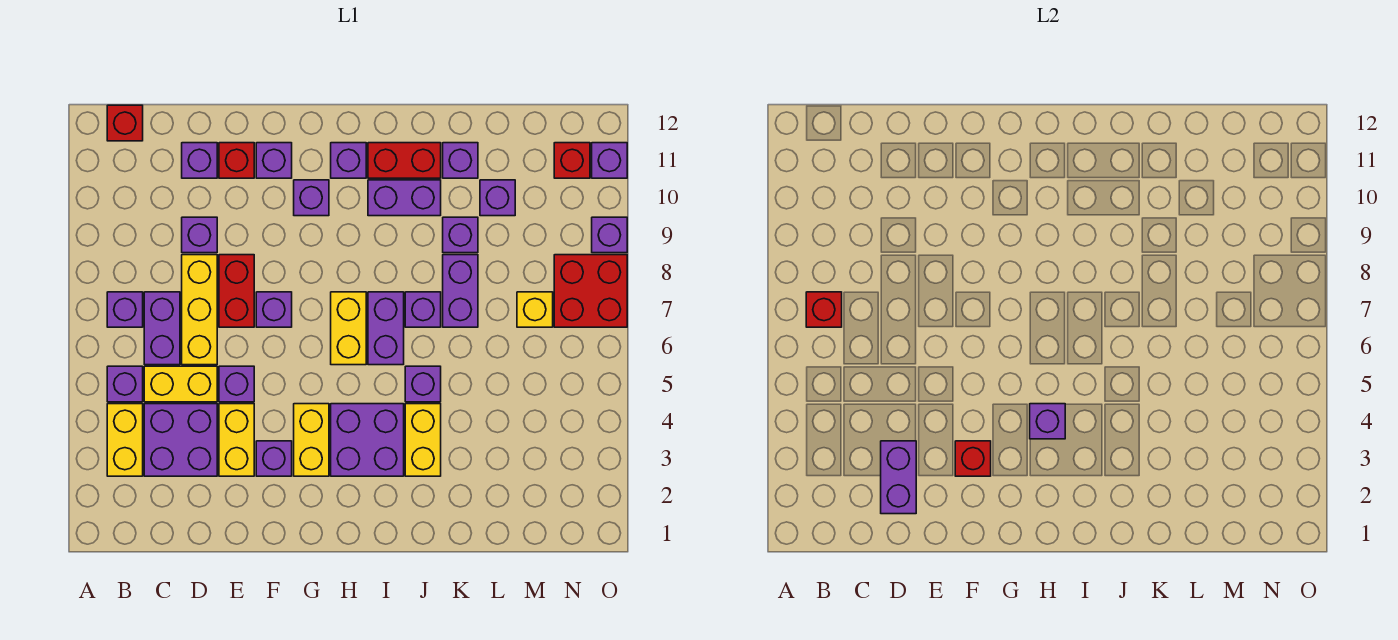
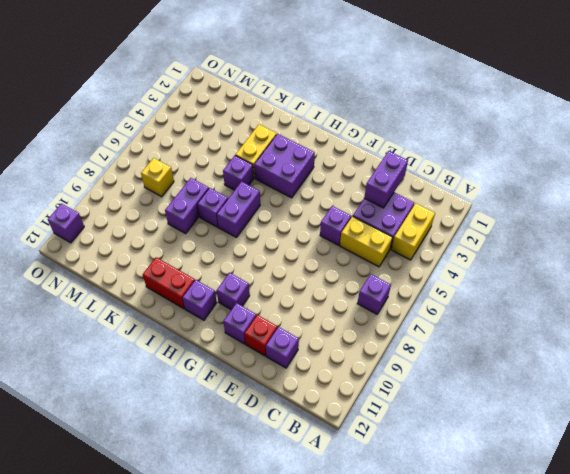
none -> purple brick B5 level 1
none -> red brick B12 level 1
none -> purple brick C6:C7 level 1
none -> yellow brick D6:D8 level 1

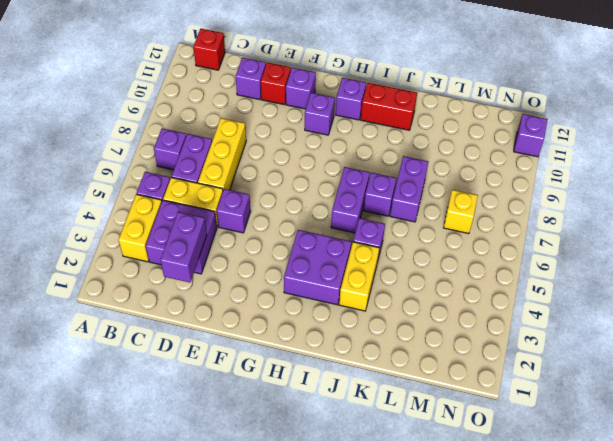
none -> purple brick D9 level 1
none -> yellow brick E3:E4 level 1
none -> red brick E7:E8 level 1
none -> purple brick F3 level 1

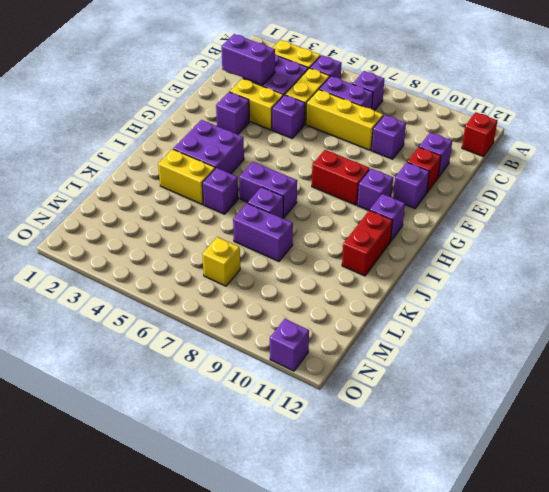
red brick G8:G9 level 1 -> red brick E7:E8 level 1
none -> purple brick F7 level 1
none -> yellow brick G3:G4 level 1
none -> yellow brick H6:H7 level 1
none -> purple brick I10:J10 level 1

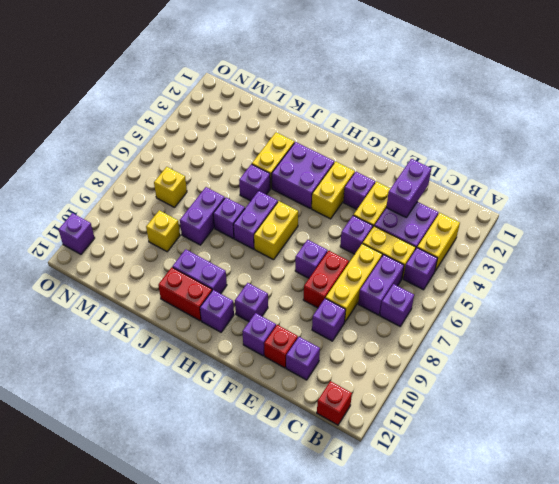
yellow brick L9 level 1 -> none
none -> purple brick K9 level 1
none -> purple brick K11 level 1
none -> purple brick L10 level 1
none -> red brick N7:O8 level 1

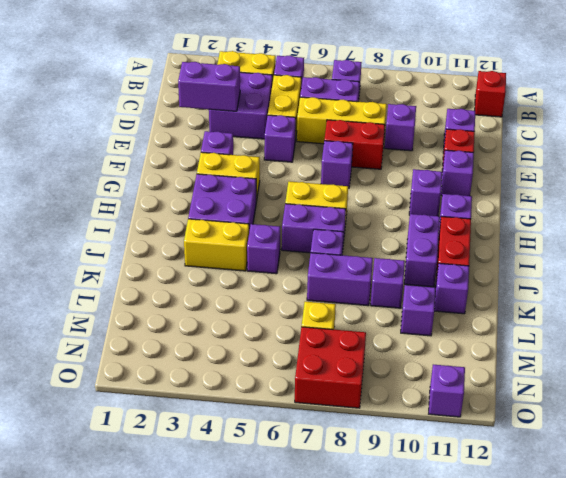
none -> yellow brick E3:E4 level 1
none -> red brick N11 level 1
none -> purple brick O9 level 1
none -> red brick B7 level 2

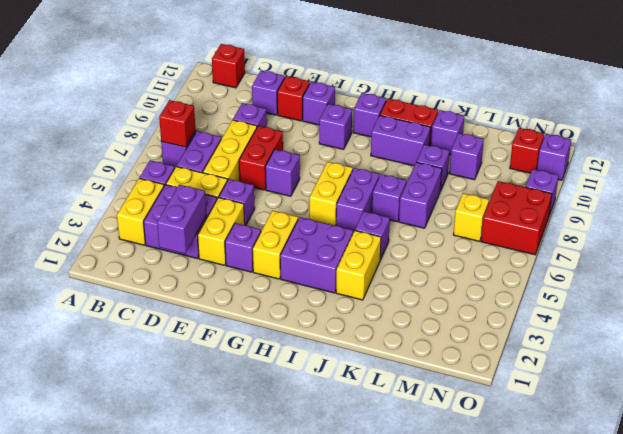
none -> red brick F3 level 2
none -> purple brick H4 level 2

